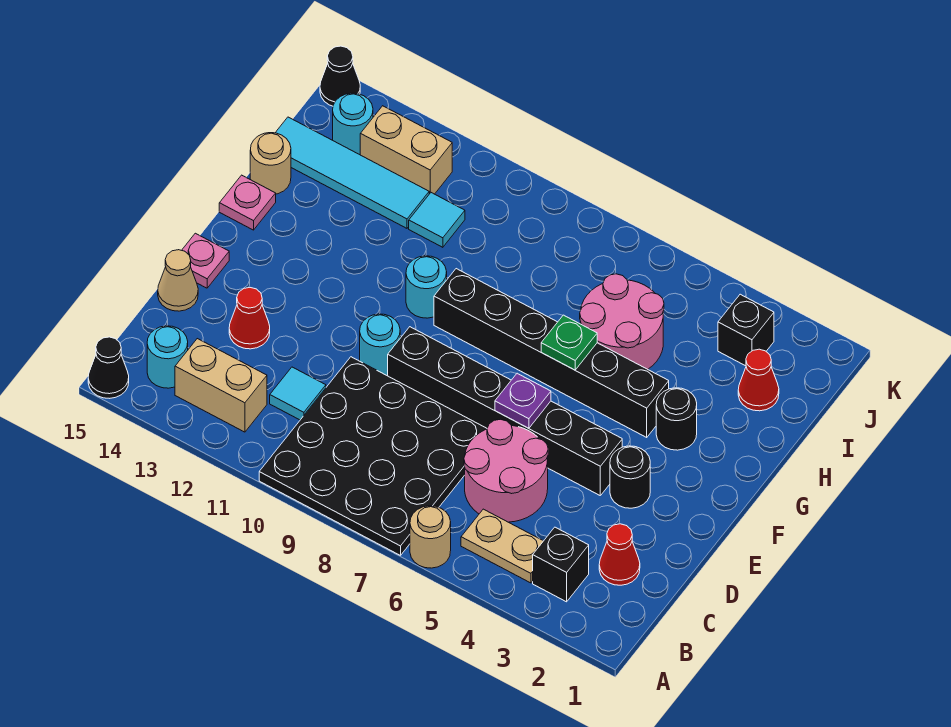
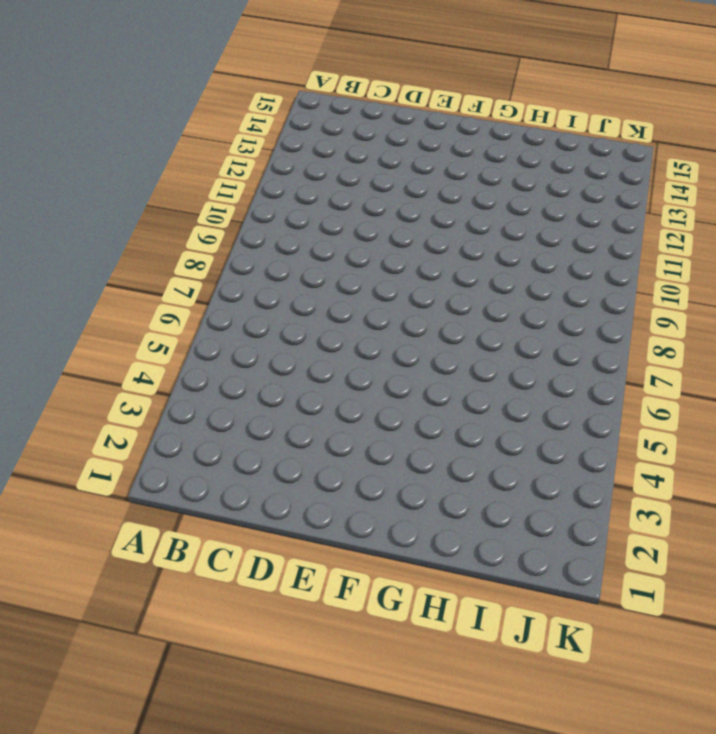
none -> tan round brick A6 level 1
none -> black plate A7:D10 level 1
none -> black cone A15 level 1
none -> black brick B3 level 1

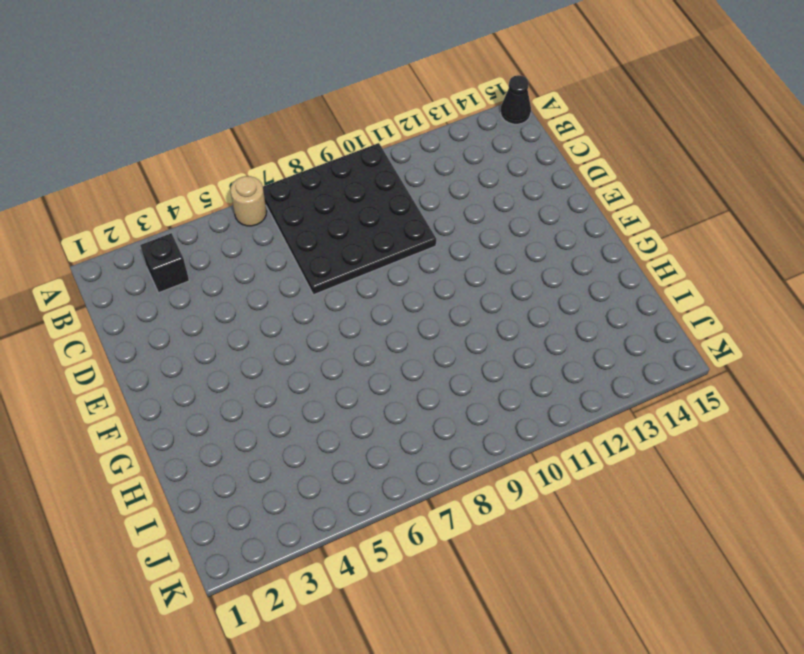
none -> tan plate B4:B5 level 1
none -> tan brick B12:B13 level 1
none -> cyan round brick B14 level 1
none -> red cone C2 level 1

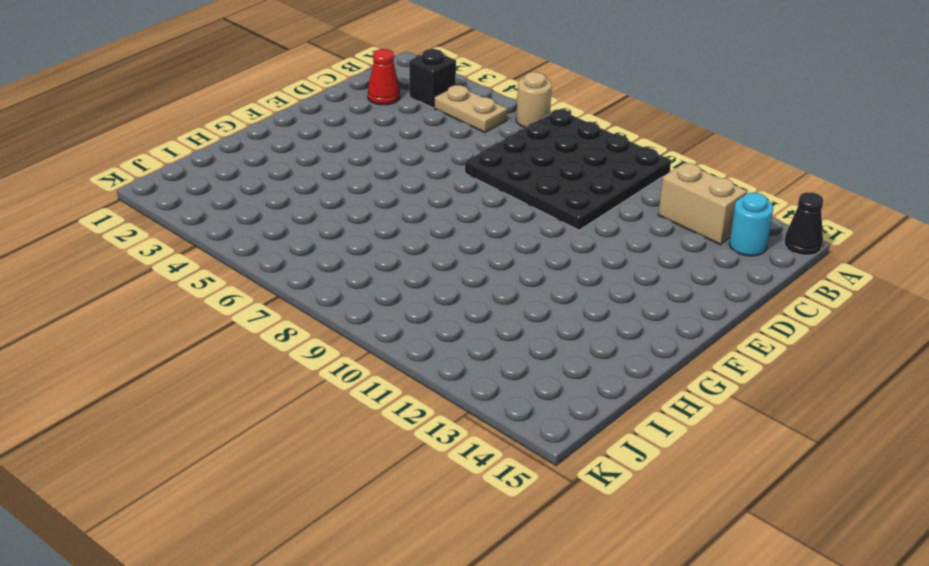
none -> pink round brick C5:D6 level 1
none -> cyan tile C11 level 1
none -> red cone D13 level 1
none -> tan cone D15 level 1

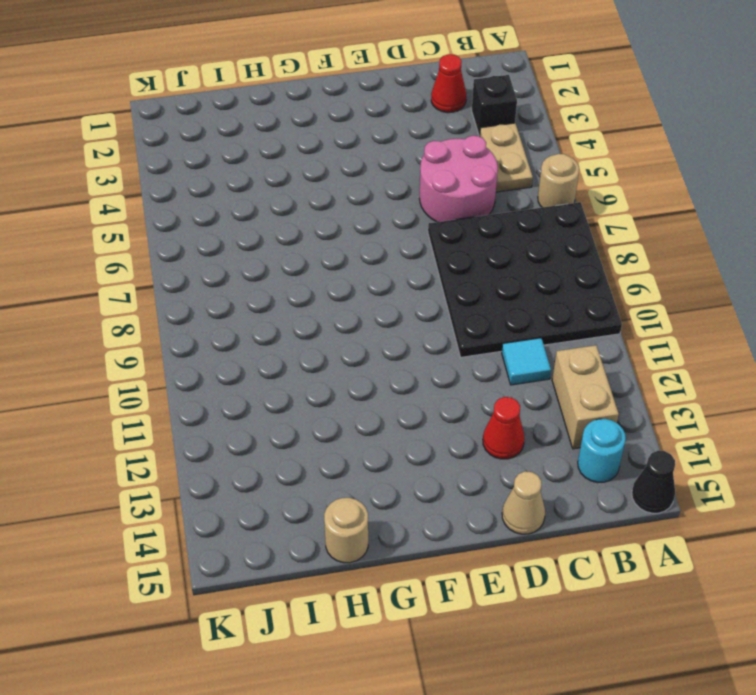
none -> black round brick E3 level 1
none -> black brick E4:E9 level 1
none -> cyan round brick E10 level 1
none -> pink plate E15 level 1

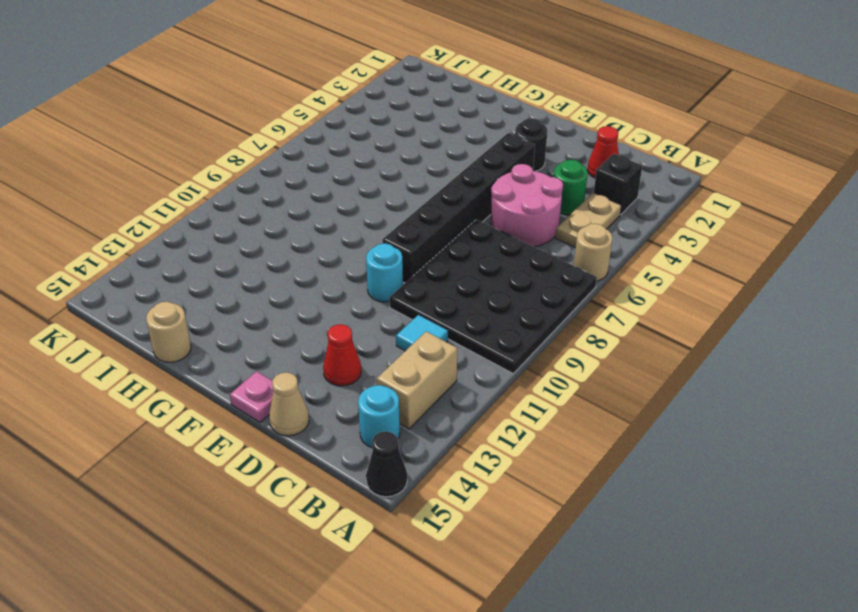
green round brick C4 level 1 -> none
none -> black round brick G3 level 1
none -> black brick G4:G9 level 1
none -> cyan round brick G10 level 1
none -> pink plate G15 level 1

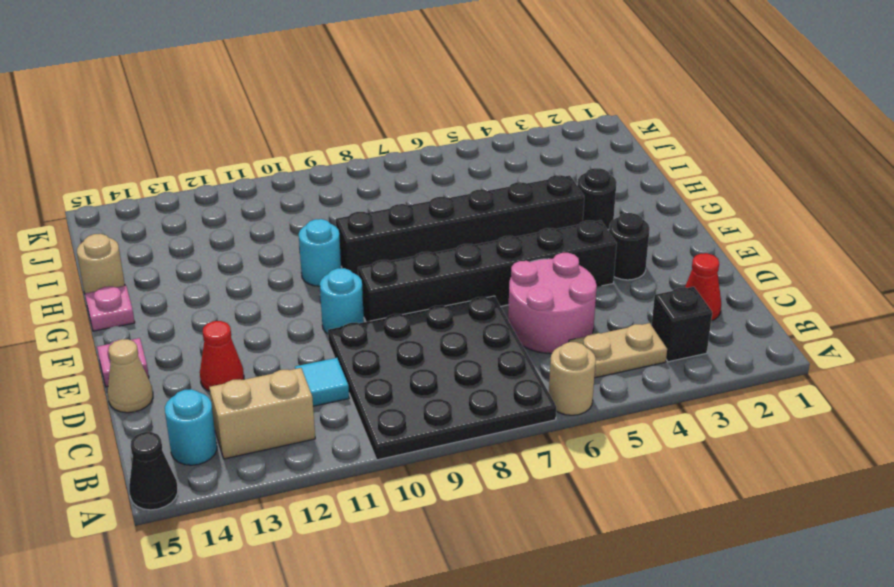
none -> pink round brick H5:I6 level 1
none -> red cone I2 level 1
none -> cyan tile I11 level 1
none -> cyan tile I12:I15 level 1

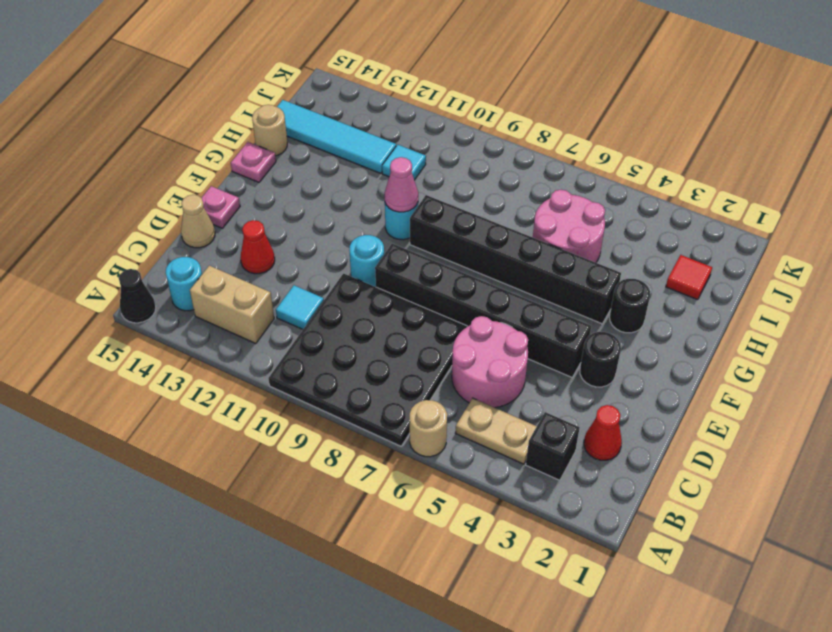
pink cone G10 level 2 -> none
red tile I2 level 1 -> red cone I2 level 1
none -> black brick J3 level 1
none -> tan brick J12:J13 level 1
none -> cyan round brick J14 level 1
none -> black cone K15 level 1

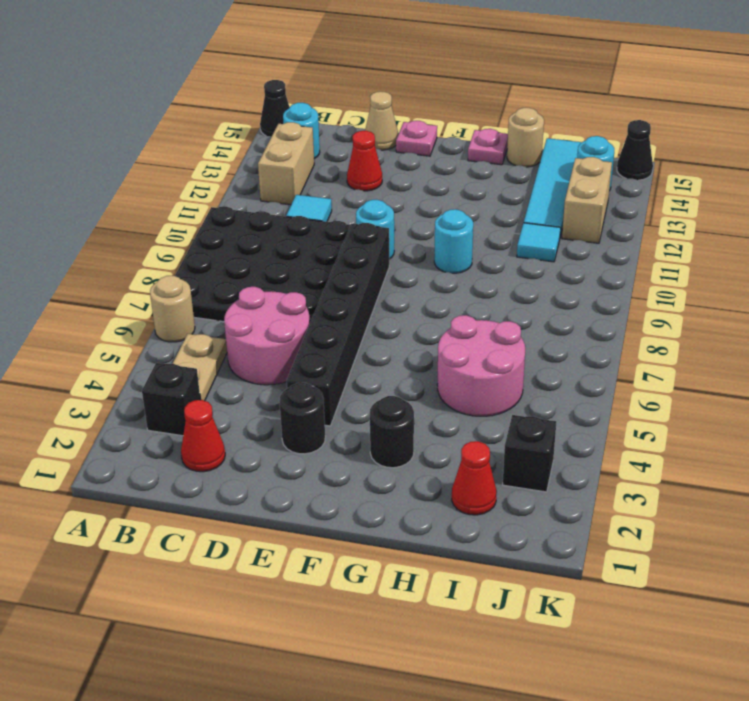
none -> black brick G4:G9 level 1
none -> purple plate E6 level 2
none -> green plate G6 level 2

